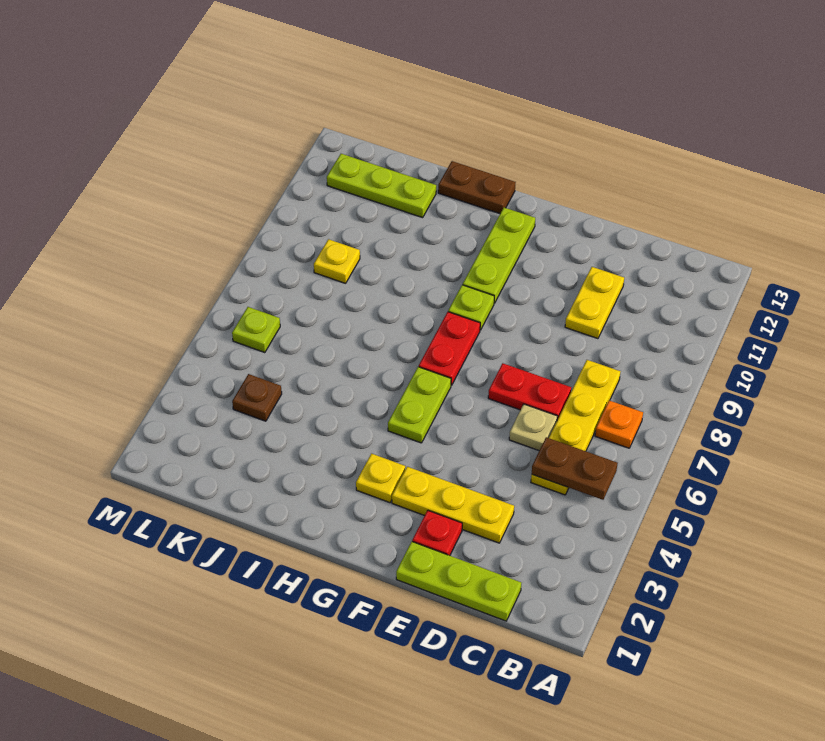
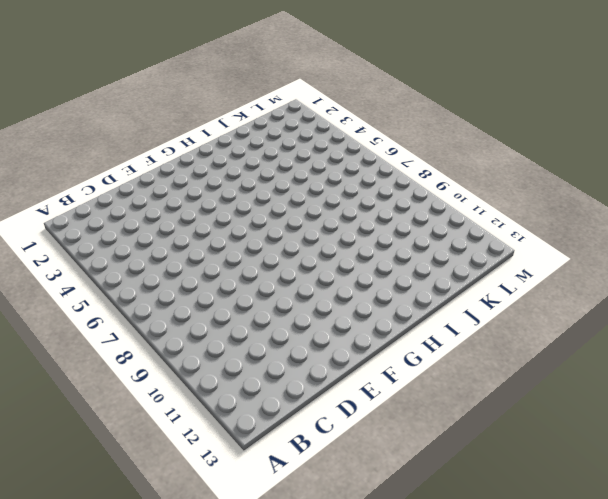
none -> orange plate B7 level 1
none -> lime plate C1:E1 level 1
none -> yellow plate C5:C8 level 1

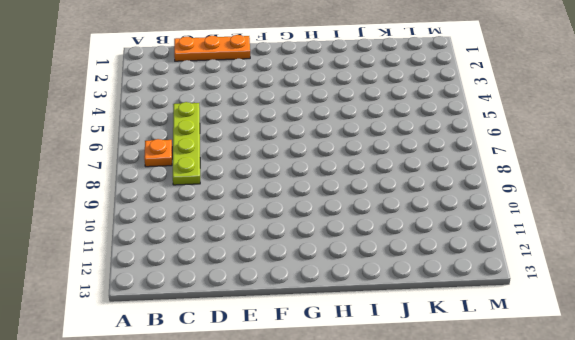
orange plate C1:E1 level 1 -> lime plate C1:E1 level 1
lime plate C5:C8 level 1 -> yellow plate C5:C8 level 1
none -> yellow plate D3:F3 level 1
none -> tan plate D6 level 1
none -> red plate D7:E7 level 1

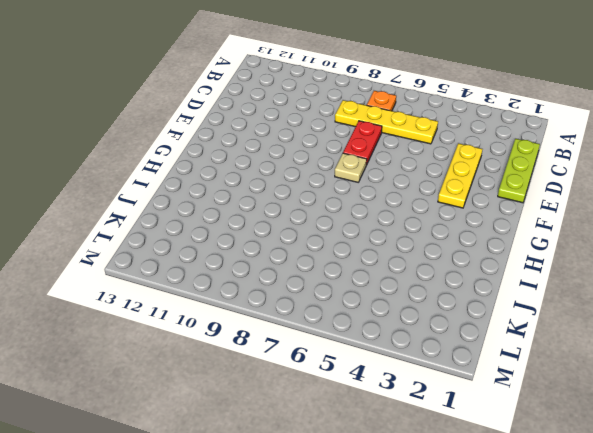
tan plate F7 level 1 -> tan plate D6 level 1
none -> yellow plate D10:D11 level 1
none -> red plate E2 level 1
none -> yellow plate G3 level 1

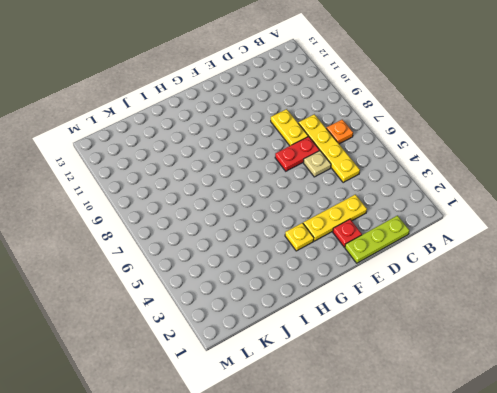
yellow plate D8:D9 level 1 -> yellow plate D10:D11 level 1
none -> lime plate G5:G6 level 1
none -> red plate G7:G8 level 1
none -> lime plate G9 level 1

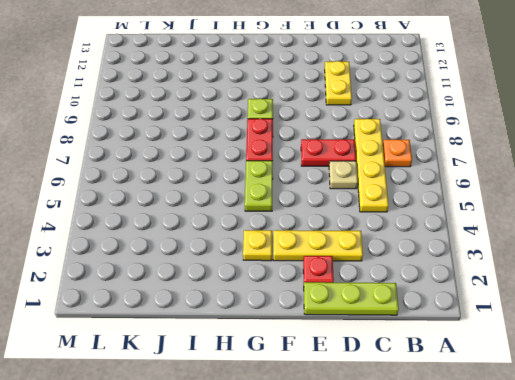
none -> lime plate G10:G12 level 1
none -> brown plate H13:I13 level 1
none -> lime plate J12:L12 level 1

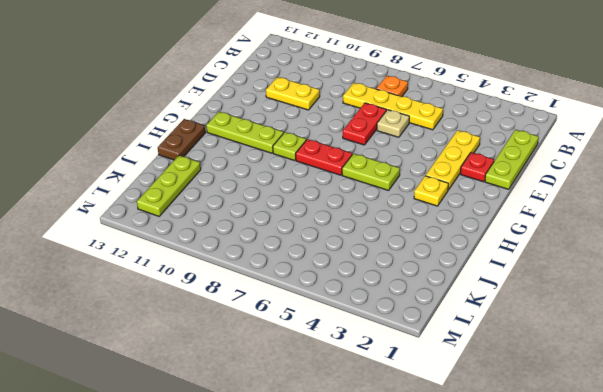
none -> brown plate K4 level 1
none -> yellow plate K9 level 1
none -> lime plate L6 level 1

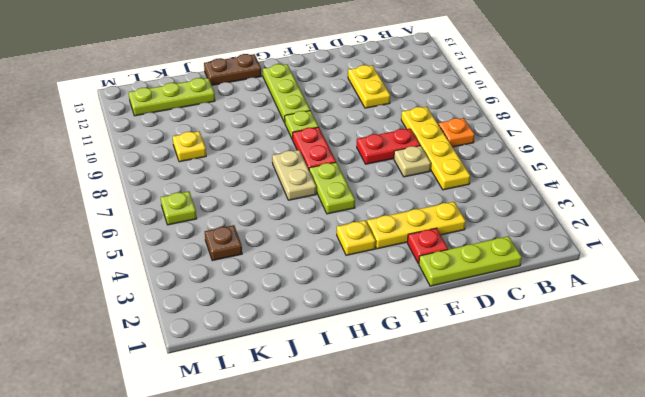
tan plate H6:H7 level 1 -> none
none -> brown plate B5:C5 level 2

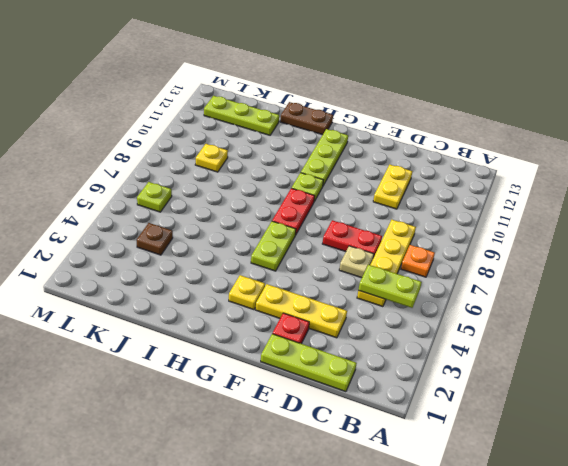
lime plate B5:C5 level 2 -> brown plate B5:C5 level 2

